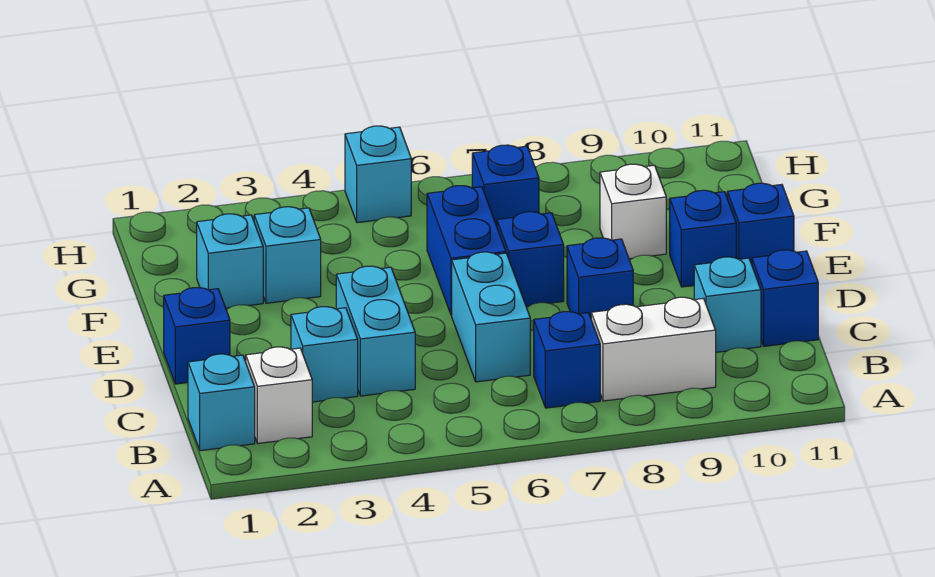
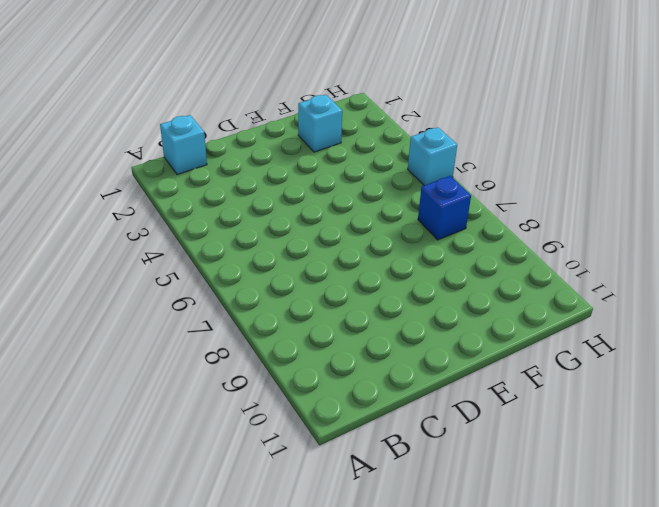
none -> white brick B2 level 1
none -> blue brick B7 level 1
none -> white brick B8:B9 level 1

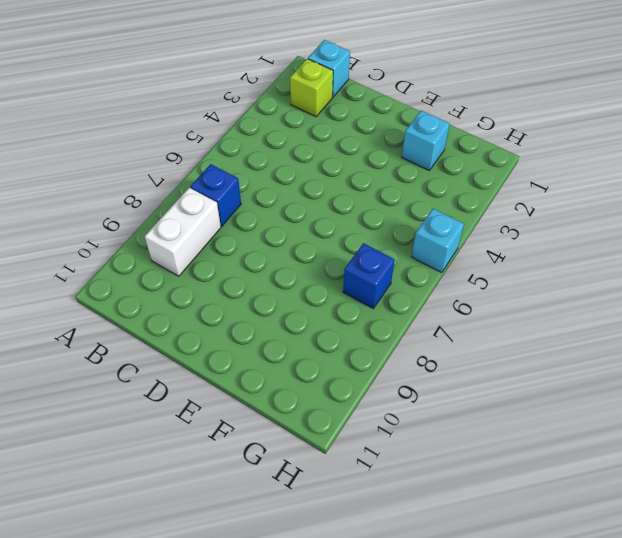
lime brick B2 level 1 -> white brick B2 level 1
none -> cyan brick C3 level 1
none -> cyan brick C4:D4 level 1
none -> cyan brick C6:D6 level 1

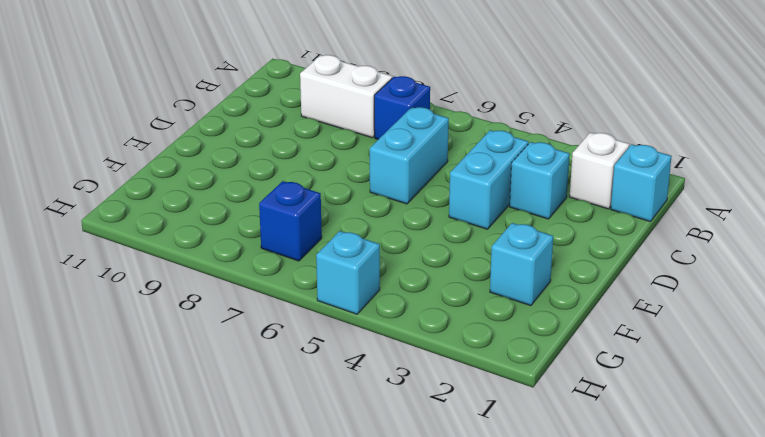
none -> cyan brick C10 level 1
none -> blue brick C11 level 1
none -> blue brick D1 level 1

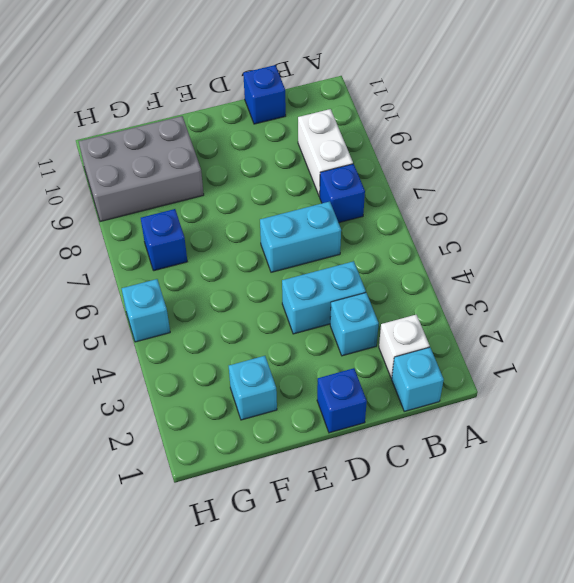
grey brick F9:H10 level 1 -> white brick F9 level 1
none -> cyan brick C10 level 1
none -> blue brick D8 level 1
none -> blue brick E6:F6 level 1

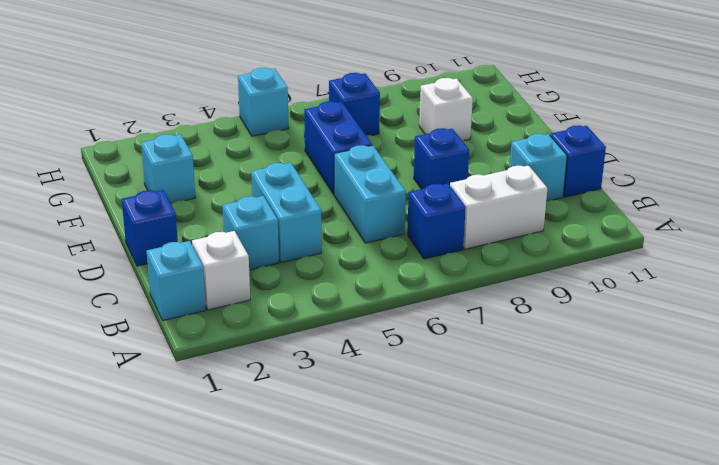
none -> blue brick E7 level 1
none -> blue brick E10 level 1
none -> blue brick E11 level 1

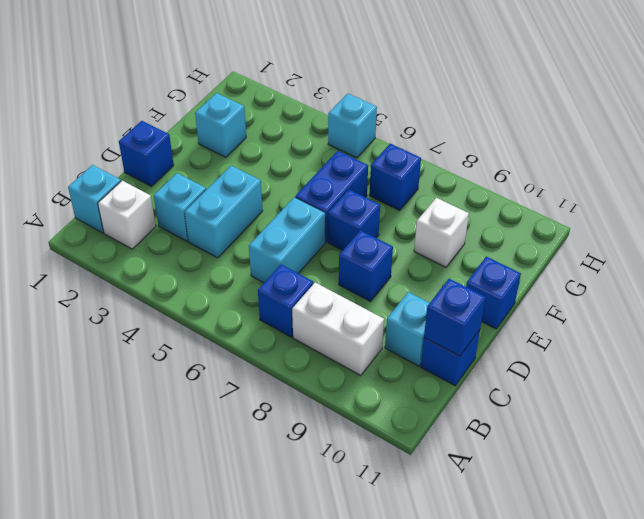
blue brick C11 level 2 -> blue brick E10 level 1
none -> cyan brick F3 level 1

